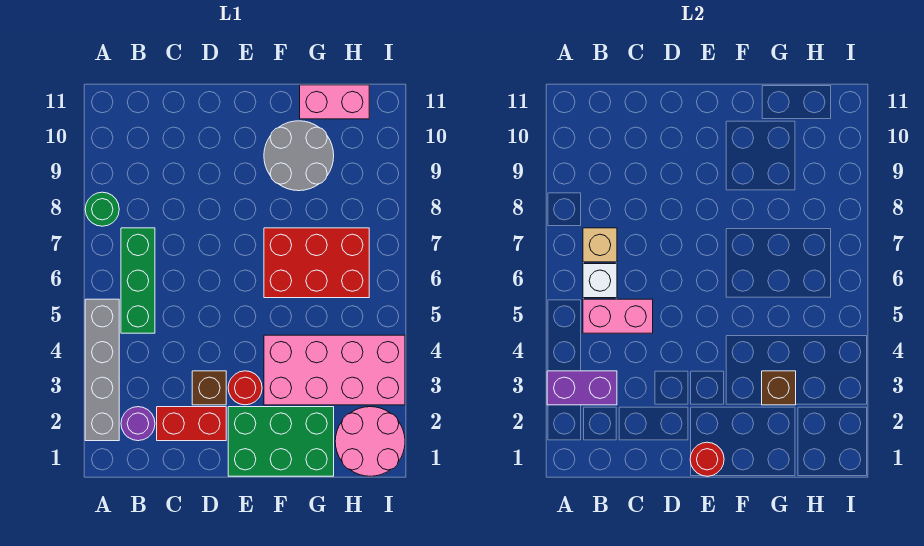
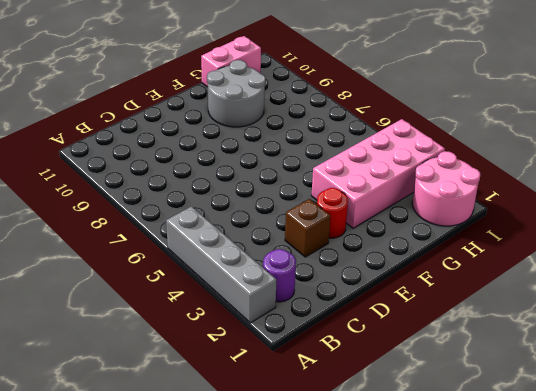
none -> green round brick A8 level 1
none -> green brick B5:B7 level 1
none -> red brick C2:D2 level 1

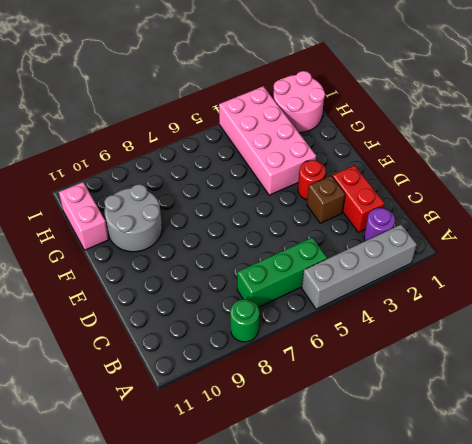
none -> green brick E1:G2 level 1
none -> red brick F6:H7 level 1
none -> purple brick A3:B3 level 2

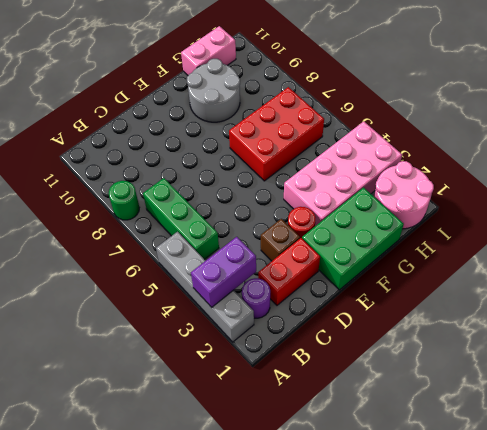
none -> pink brick B5:C5 level 2
none -> white brick B6 level 2
none -> tan brick B7 level 2

